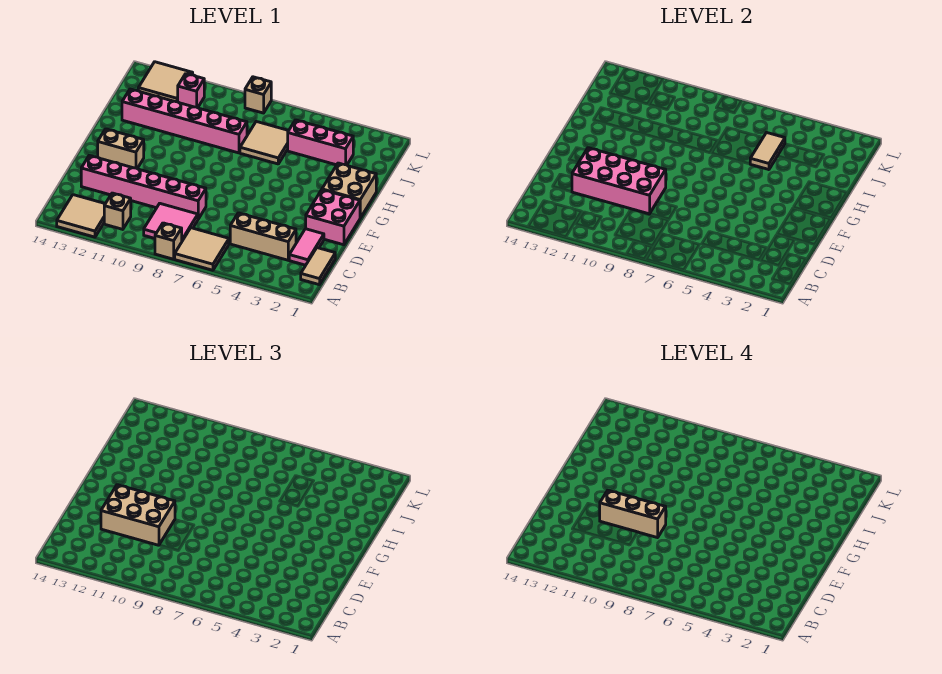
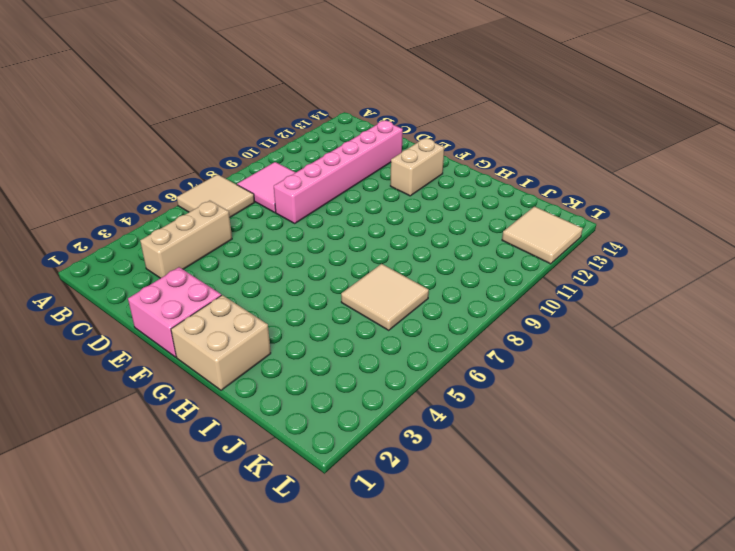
none -> tan brick A8 level 1
none -> tan tile A12:B13 level 1
none -> tan tile B1:C1 level 1

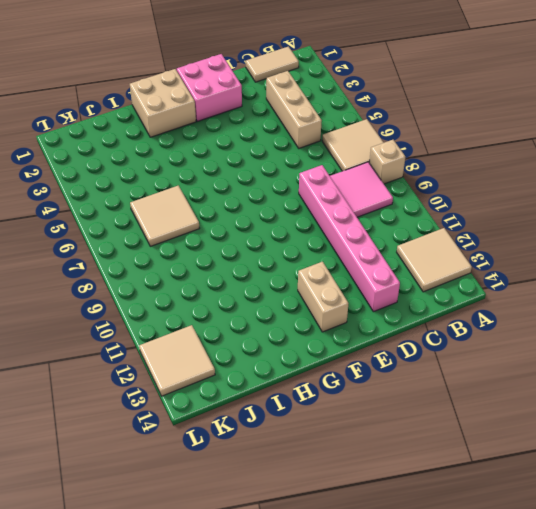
none -> tan brick B11 level 1
none -> pink tile C2:D2 level 1
none -> pink brick I8:I13 level 1

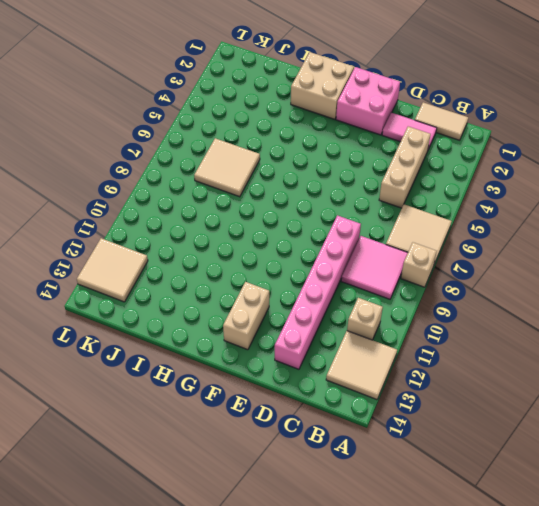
none -> pink brick I8:I13 level 1
none -> pink brick J3:J5 level 1
none -> pink brick K11 level 1

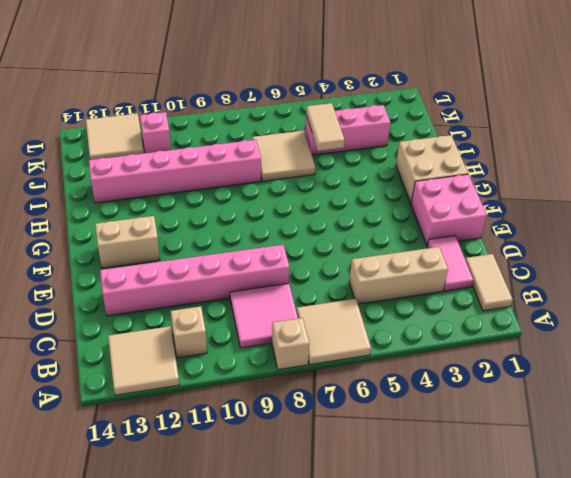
none -> tan brick L8 level 1
none -> pink brick D9:E12 level 2
none -> tan brick D10:E12 level 3

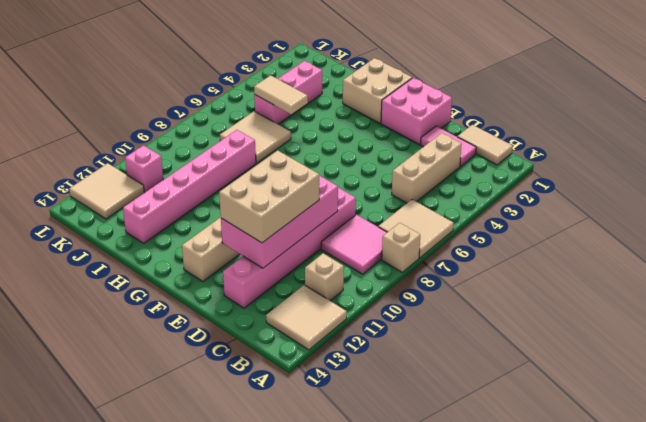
none -> tan brick L8 level 1
none -> tan brick E9:E11 level 4

